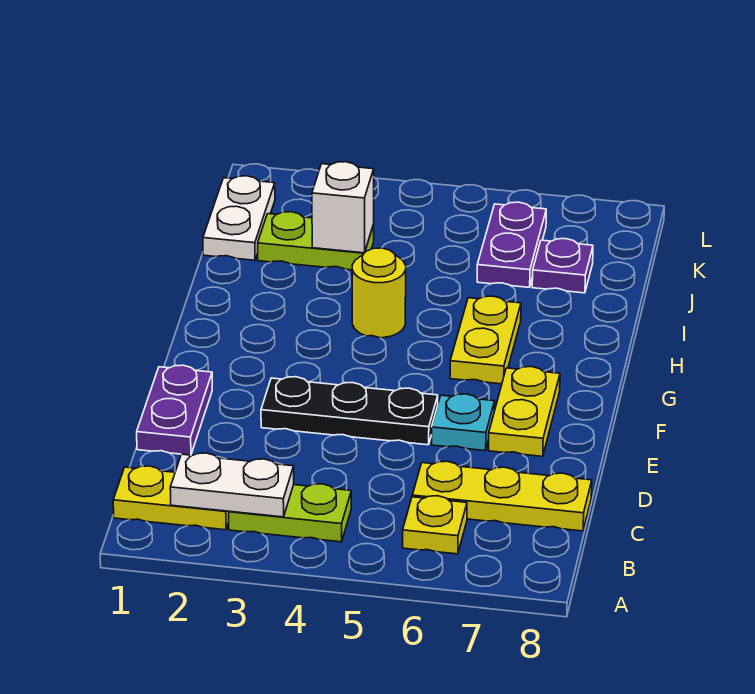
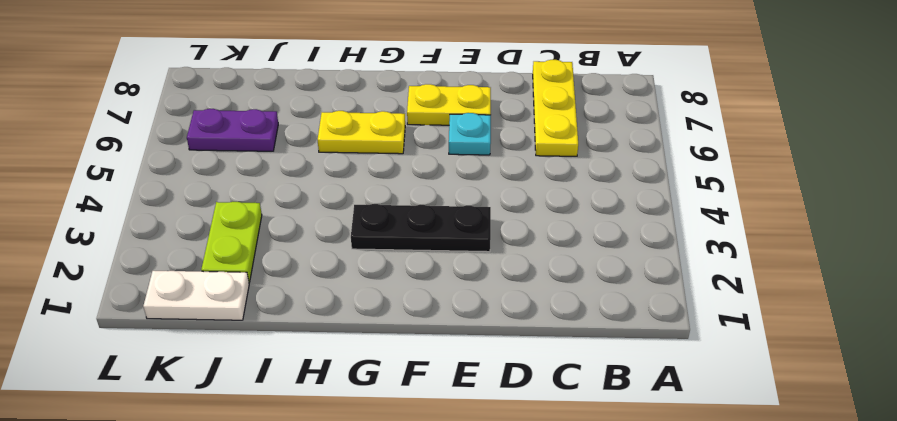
black plate E3:G3 level 1 -> black plate E3:E5 level 1
none -> yellow plate B1:B2 level 1
none -> lime plate B3:B4 level 1
none -> yellow plate B6 level 1

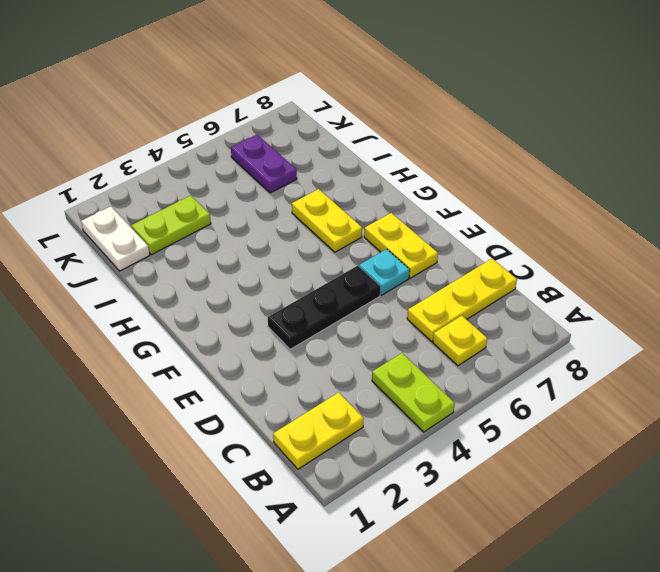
lime plate A4:B4 level 1 -> lime plate B3:B4 level 1
none -> purple plate D1:E1 level 1
none -> yellow round brick H4 level 1
none -> purple plate J7 level 1

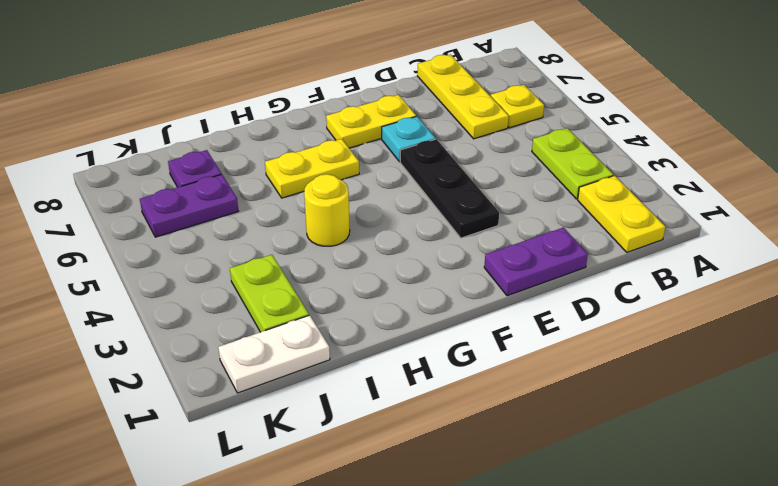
none -> white plate B2:B3 level 2
none -> white brick J3 level 2

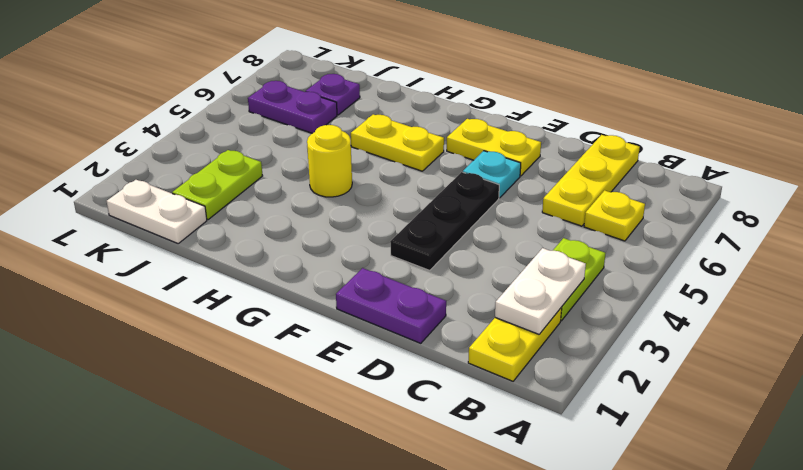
none -> white brick J3 level 2

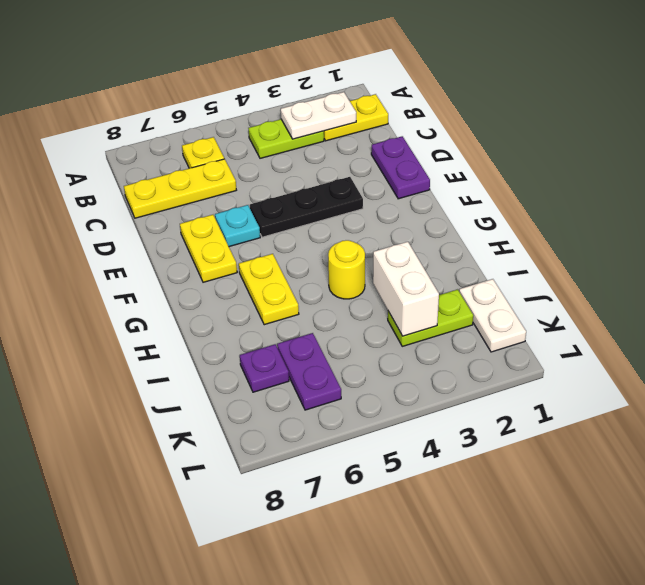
white brick I3:J3 level 2 -> white brick J3 level 2

